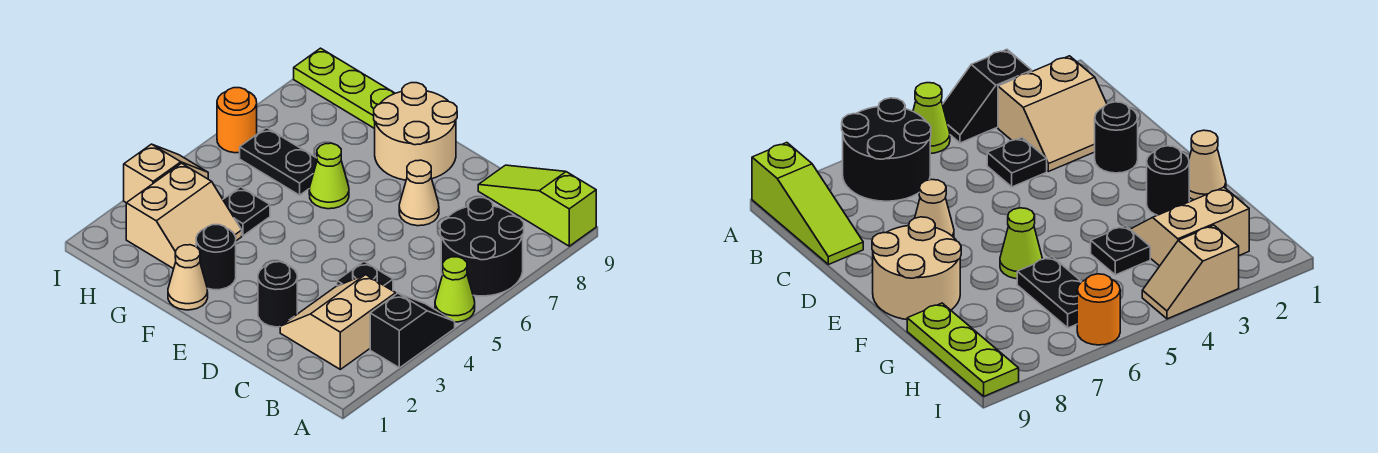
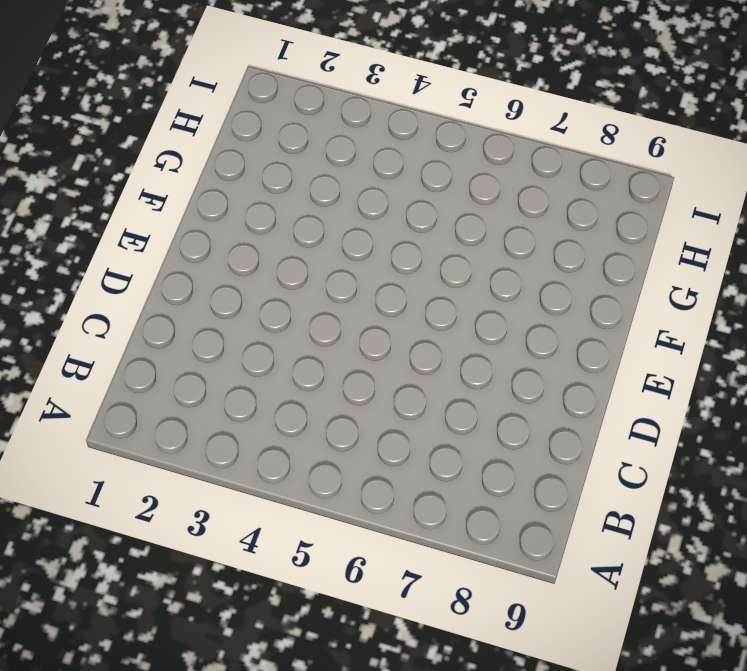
none -> black slope A3:A4 level 1 top 3
none -> lime cone A5 level 1
none -> black round brick A6:B7 level 1

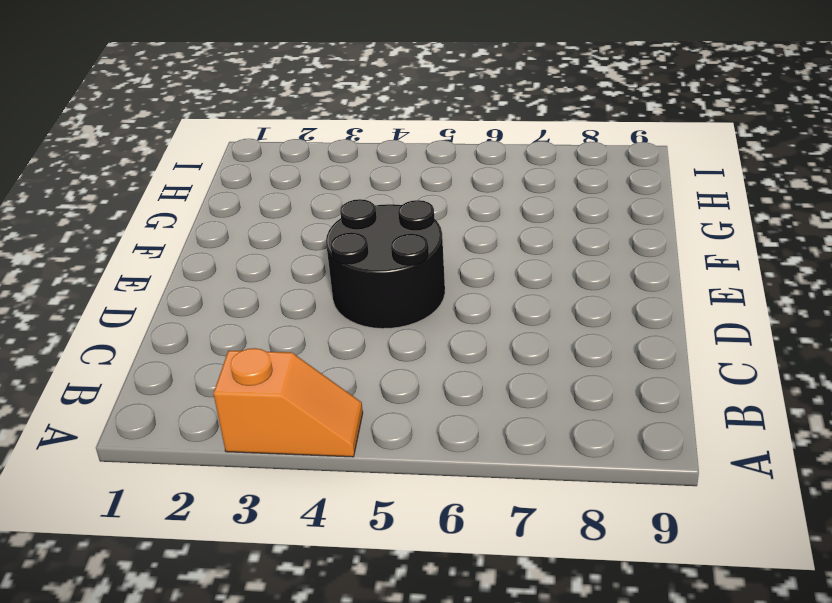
orange slope A3:A4 level 1 top 3 -> black slope A3:A4 level 1 top 3
black round brick D4:E5 level 1 -> black round brick A6:B7 level 1
none -> lime cone A5 level 1
none -> lime slope A9:C9 level 1 top A
none -> tan slope B2:C3 level 1 top B

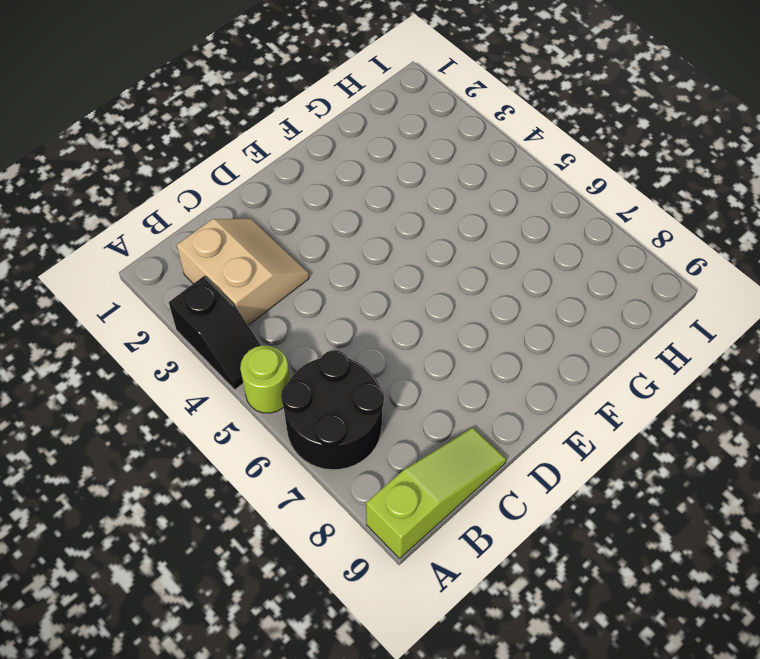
lime round brick A5 level 1 -> lime cone A5 level 1
none -> black plate C4 level 1
none -> black round brick D2 level 1
none -> tan cone D7 level 1

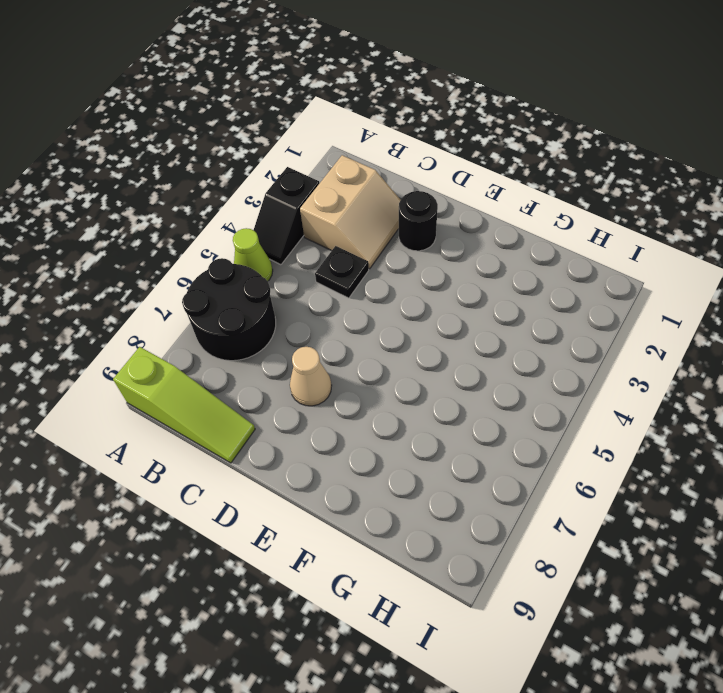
none -> tan round brick E8:F9 level 1
none -> tan cone F1 level 1
none -> black round brick F2 level 1

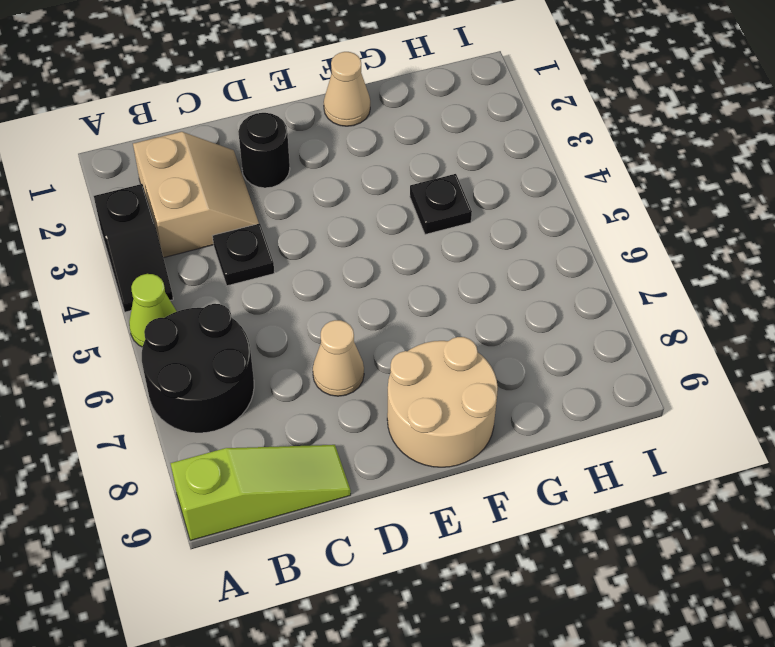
none -> black round brick F2 level 1
none -> lime cone F6 level 1
none -> tan slope G2:H3 level 1 top H

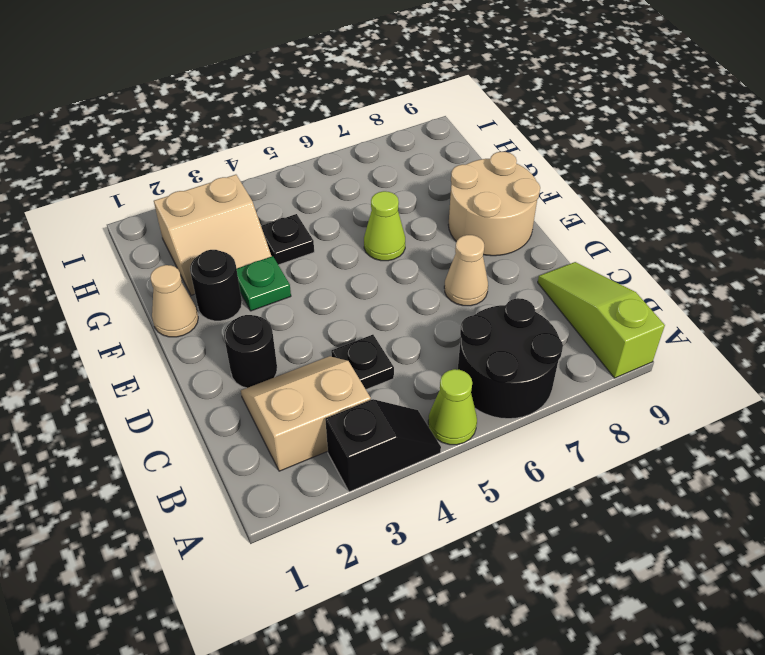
green plate F3 level 1 -> none
none -> black plate G6:H6 level 1
none -> lime plate G9:I9 level 1
none -> tan slope I3:I4 level 1 top 3

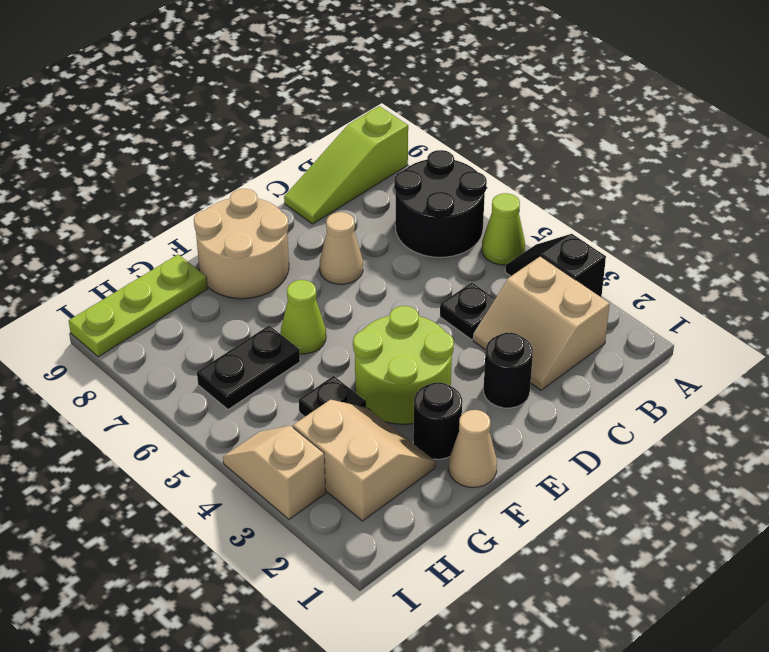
lime round brick E3:F4 level 1 -> none
none -> orange round brick I6 level 1

